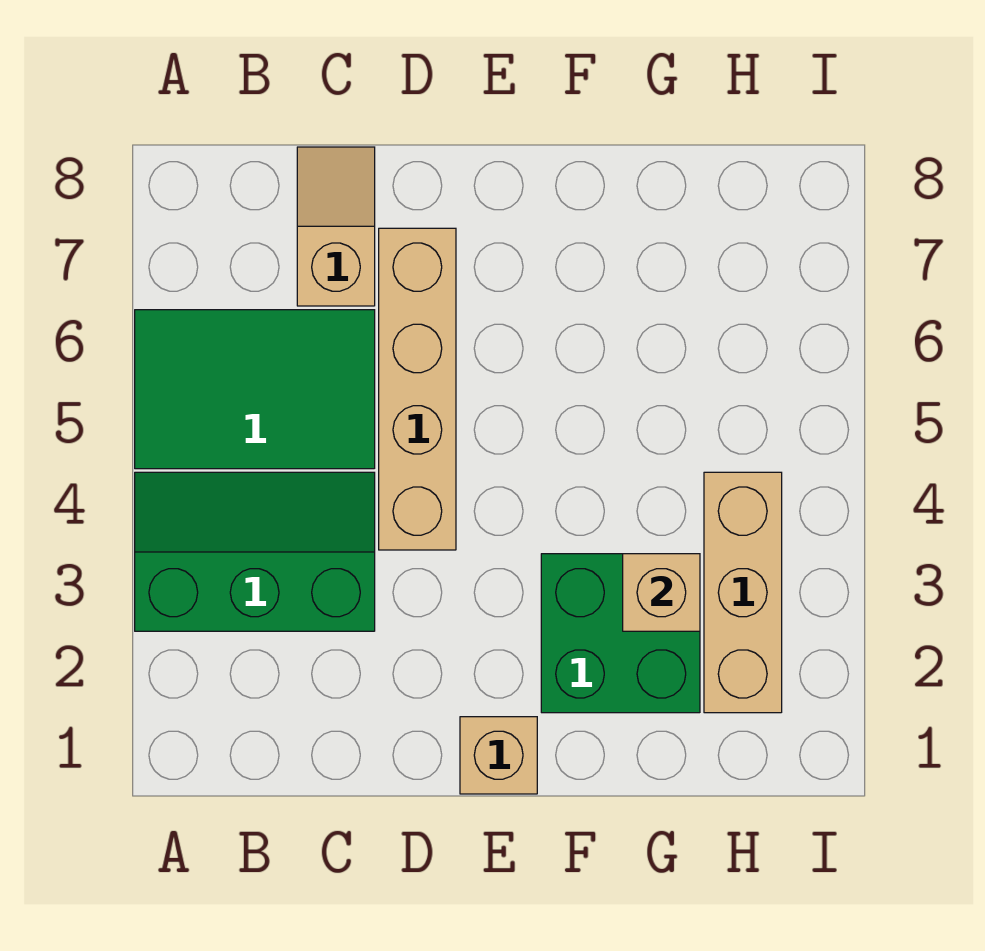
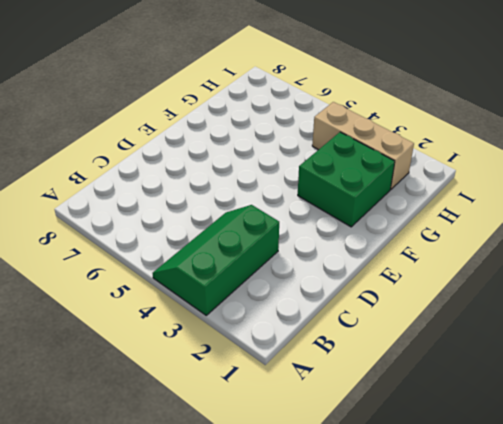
none -> green tile A5:C6 level 1
none -> tan slope C7:C8 level 1 top 7

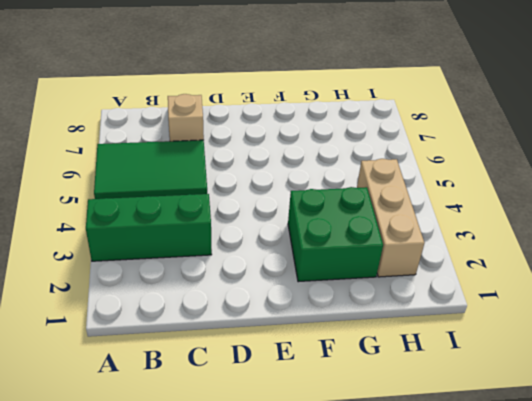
none -> tan brick D4:D7 level 1
none -> tan brick E1 level 1

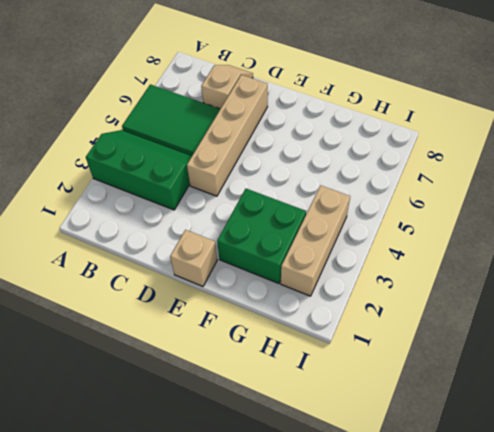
none -> tan brick G3 level 2

